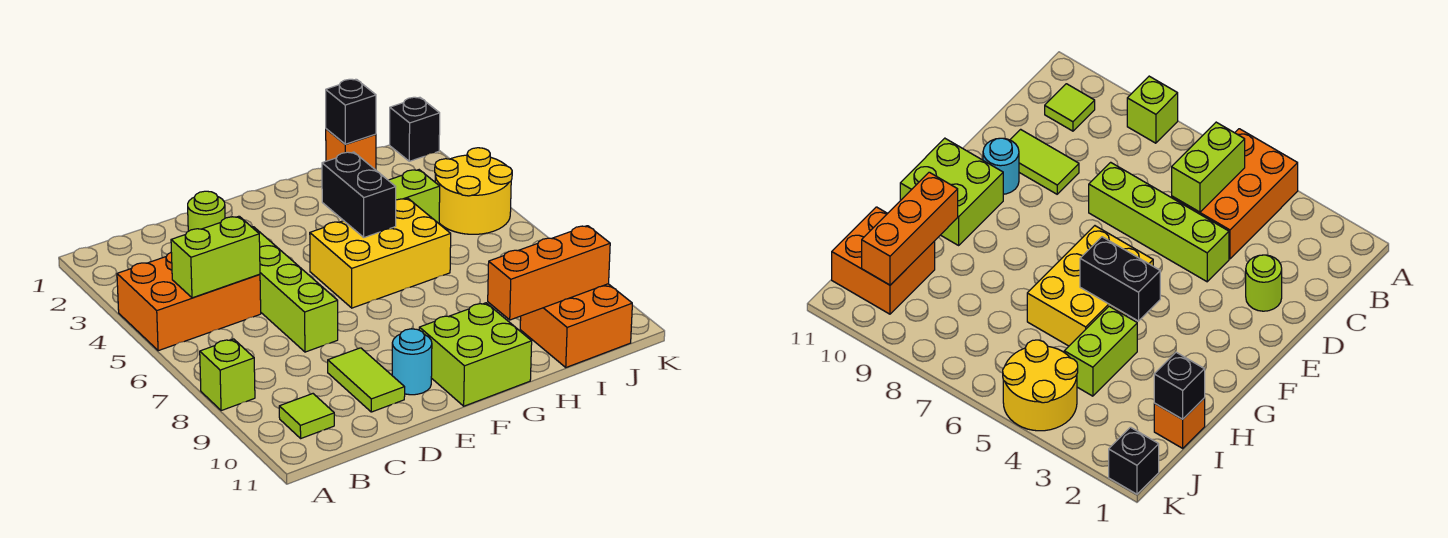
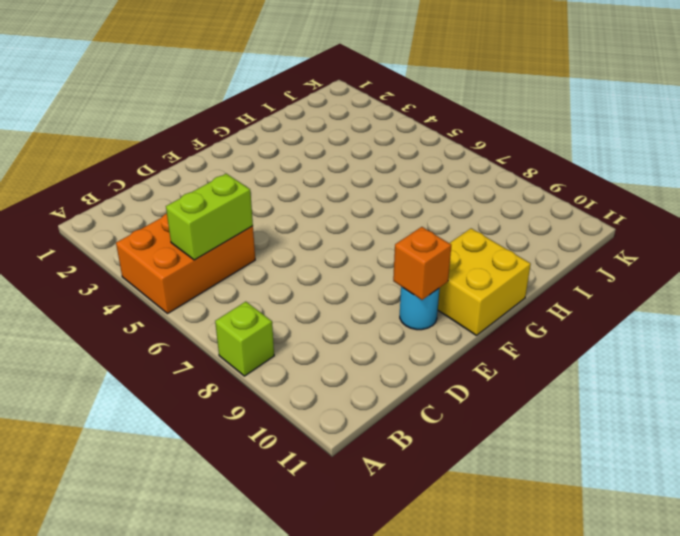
orange brick E10 level 2 -> orange brick I1 level 1
yellow brick F10:G11 level 1 -> lime brick F10:G11 level 1
none -> lime tile B10 level 1
none -> lime round brick D2 level 1
none -> lime brick D4:D7 level 1

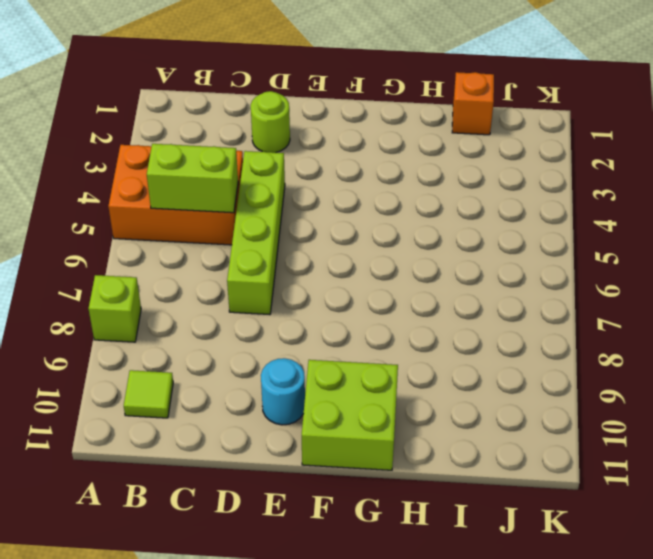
none -> lime tile D9:D10 level 1
none -> yellow brick F5:H6 level 1
none -> lime brick H4:I4 level 1

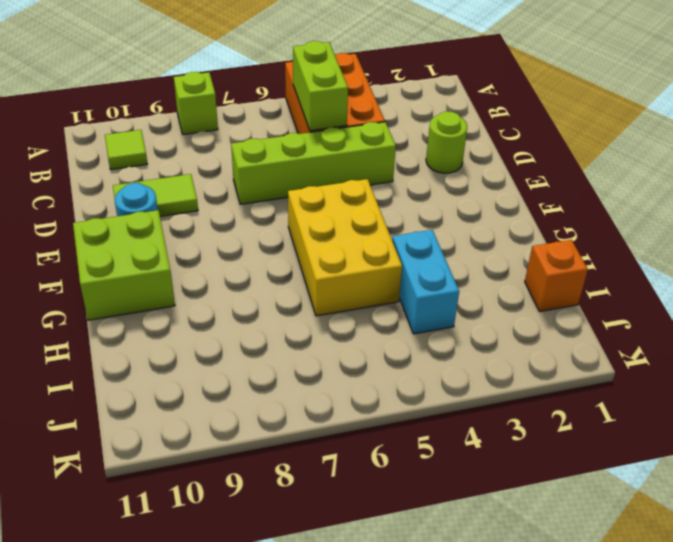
cyan brick H4:I4 level 1 -> lime brick H4:I4 level 1
none -> orange brick I10:J11 level 1
none -> yellow round brick J4:K5 level 1
none -> black brick K1 level 1

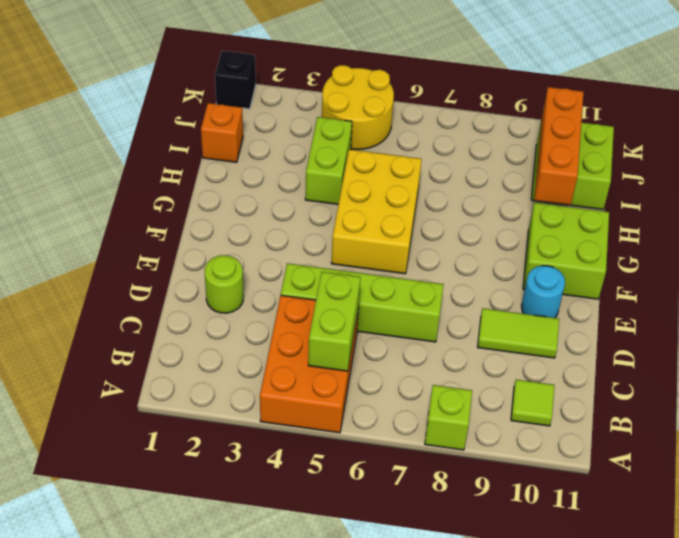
lime brick I10:J11 level 1 -> orange brick I10:J11 level 1
none -> black brick G4:G5 level 2
none -> black brick I1 level 2

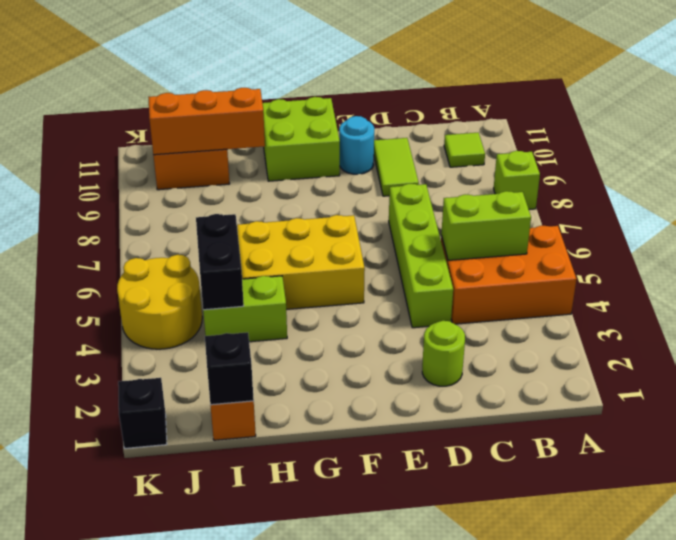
black brick I4:I5 level 2 -> black brick G4:G5 level 2

